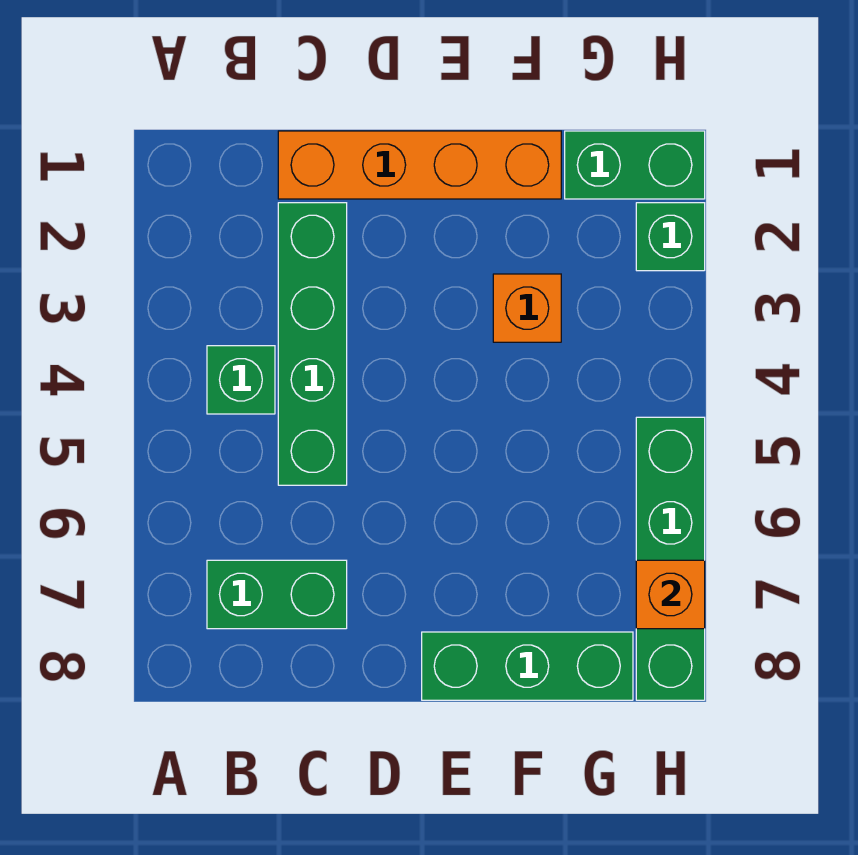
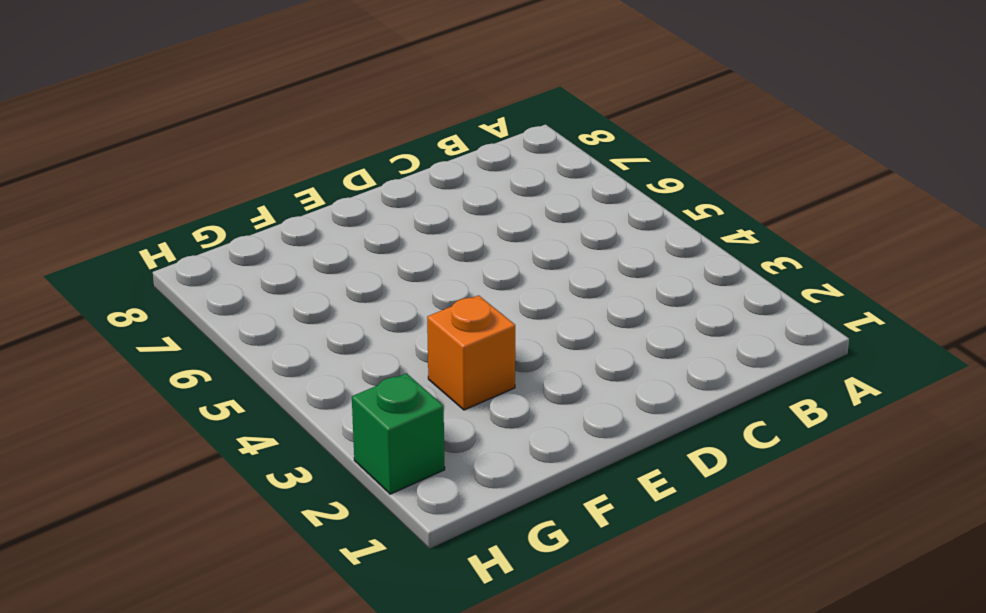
none -> green brick B4 level 1
none -> green brick B7:C7 level 1

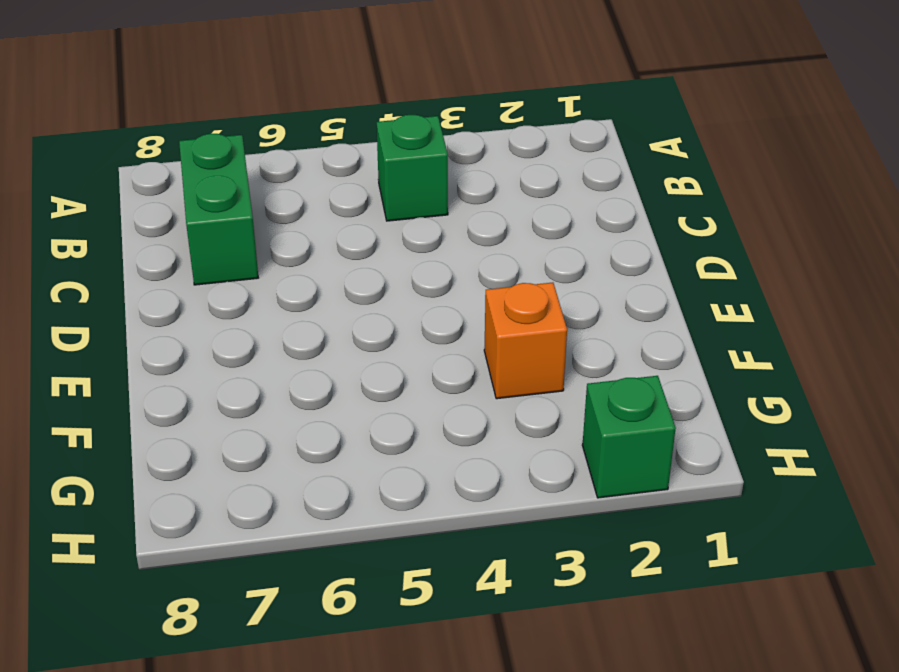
none -> orange brick C1:F1 level 1
none -> green brick C2:C5 level 1

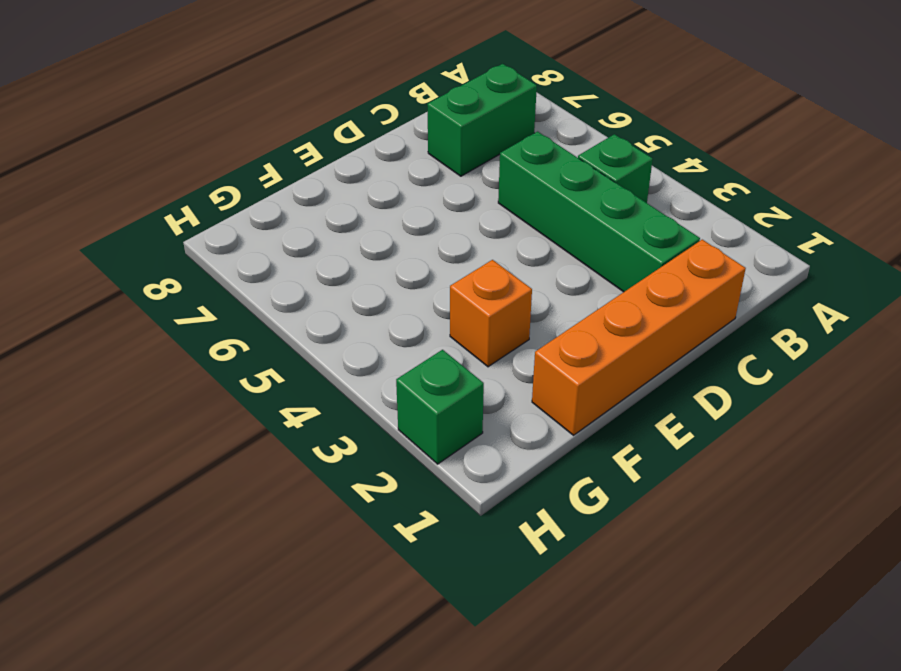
none -> green brick E8:G8 level 1
none -> green brick G1:H1 level 1

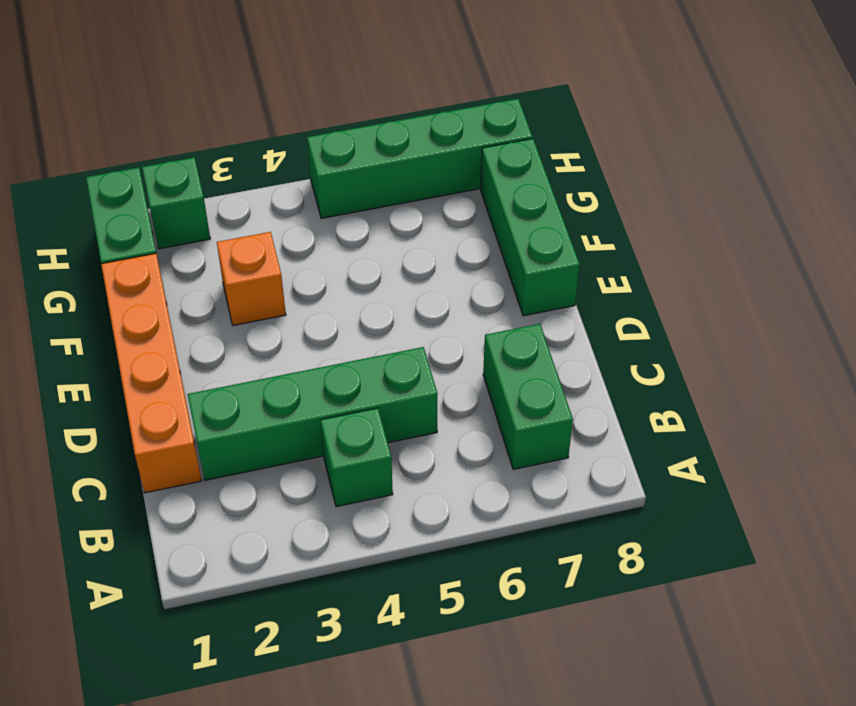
none -> orange brick H7 level 2

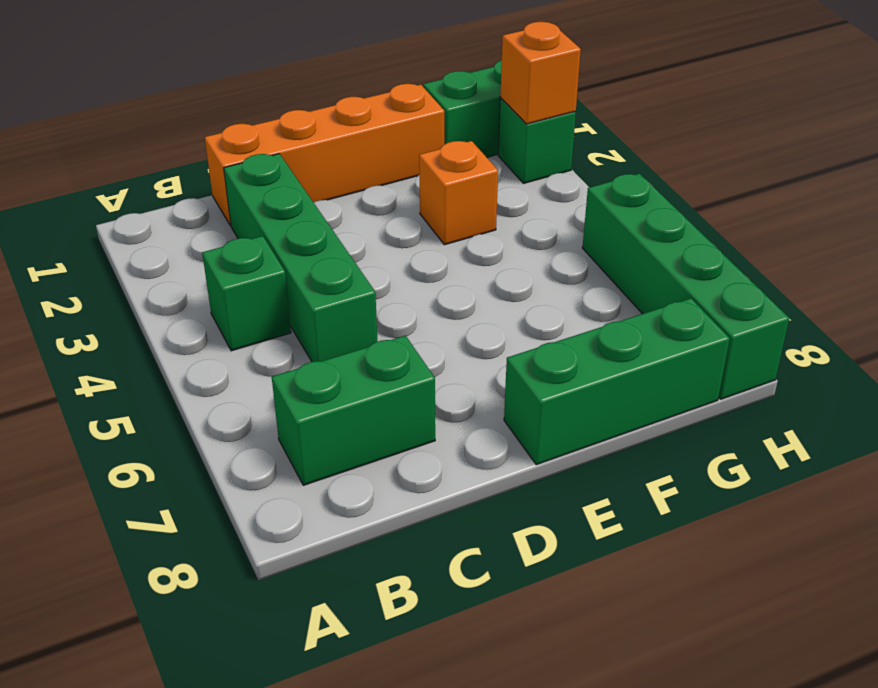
orange brick H2 level 2 -> orange brick H7 level 2

